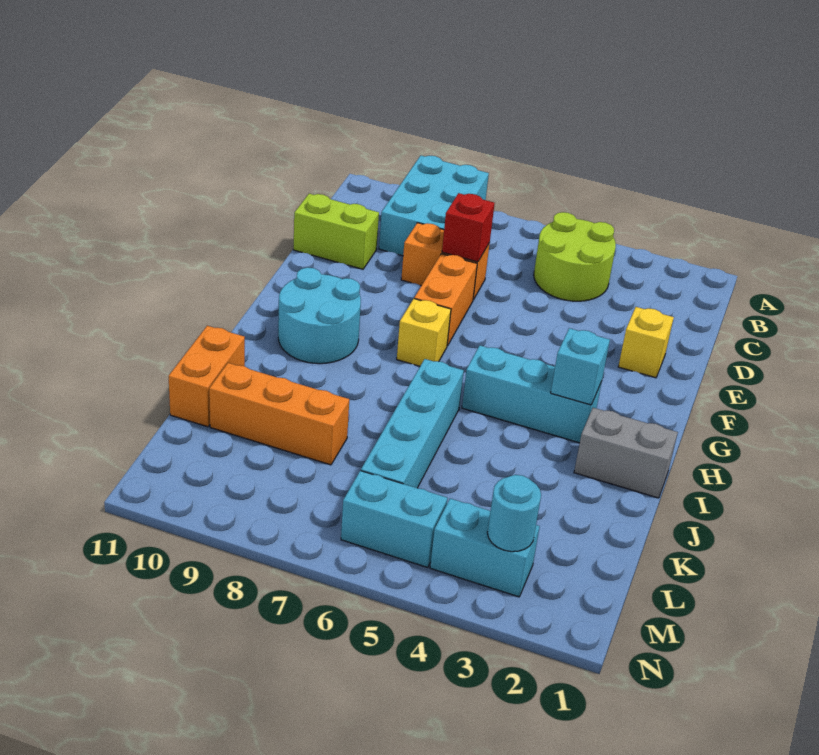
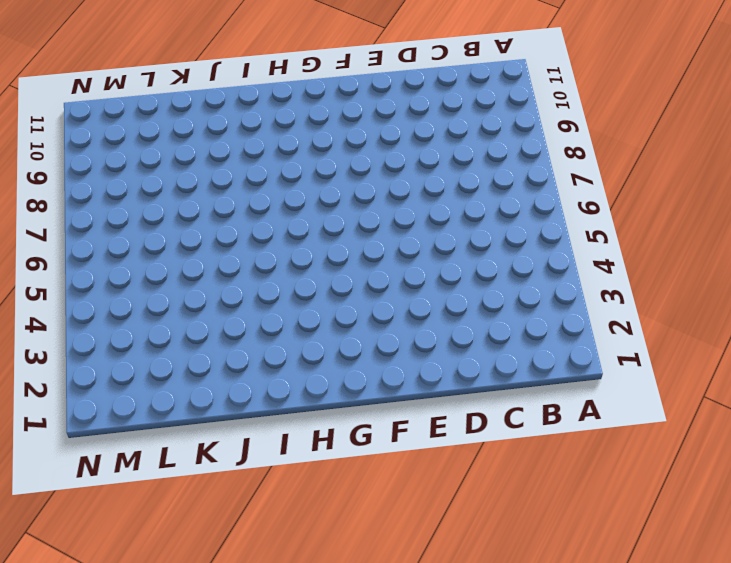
none -> cyan brick A8:C9 level 1
none -> lime round brick B4:C5 level 1
none -> orange brick D7:D8 level 1

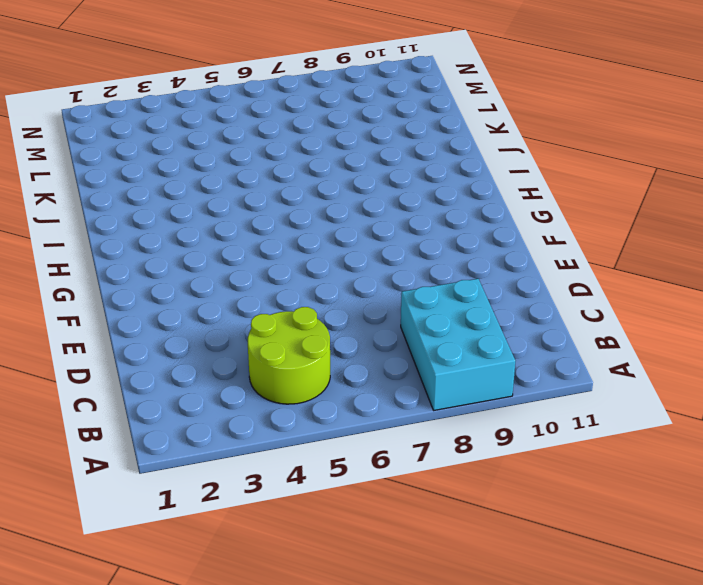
none -> orange brick D7:D8 level 1
none -> lime brick D10:D11 level 1
none -> yellow brick E2 level 1

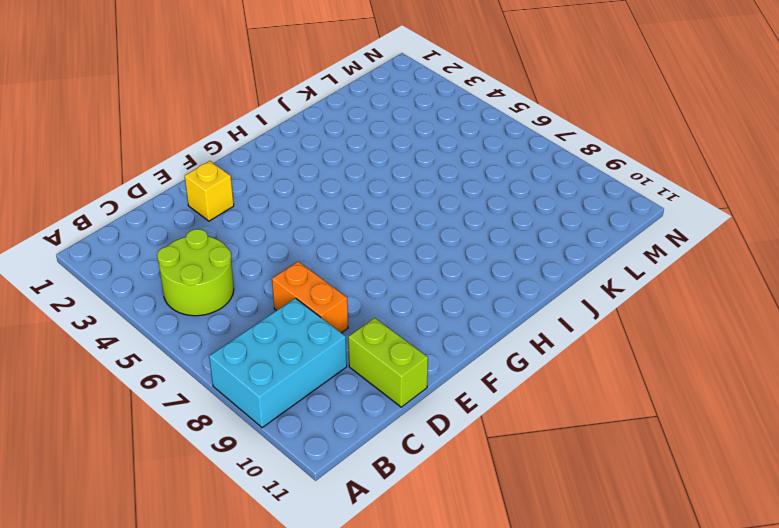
none -> orange brick E7:F7 level 1
none -> yellow brick G7 level 1
none -> cyan round brick G9:H10 level 1

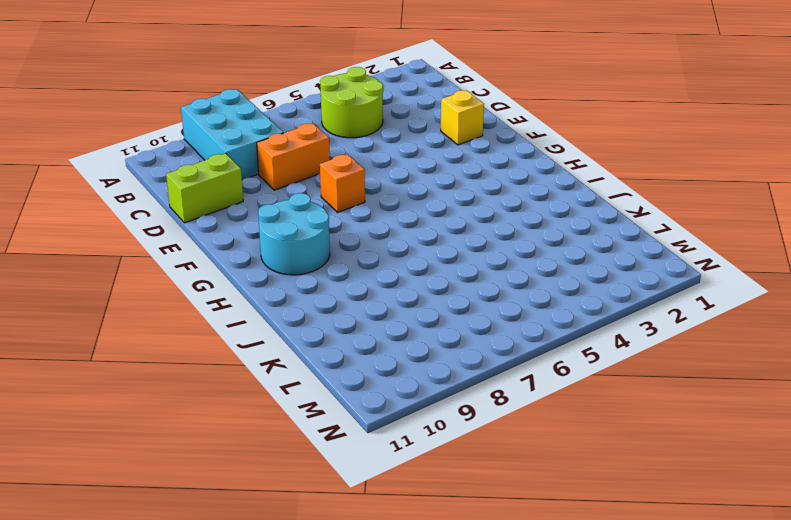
orange brick F7 level 1 -> orange brick E7:F7 level 1
none -> yellow brick G7 level 1
none -> cyan brick H3:H5 level 1
none -> grey brick I1:I2 level 1

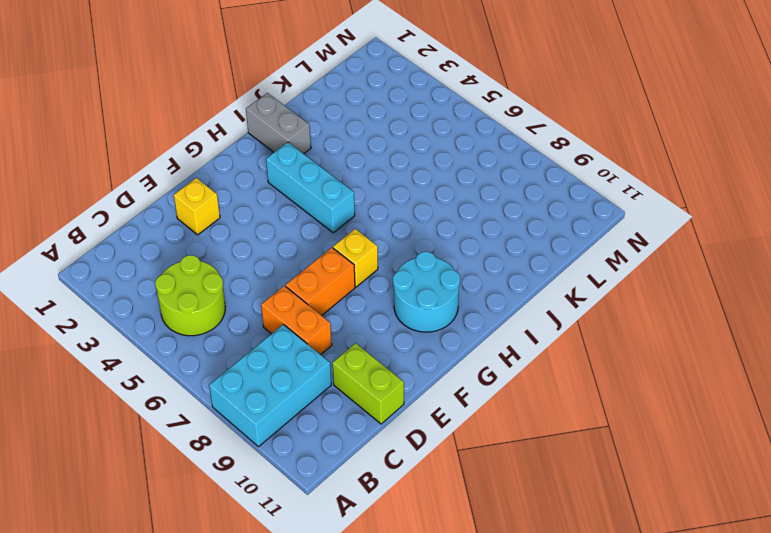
none -> cyan brick I6:L6 level 1
none -> orange brick J11:K11 level 1
none -> orange brick K8:K10 level 1

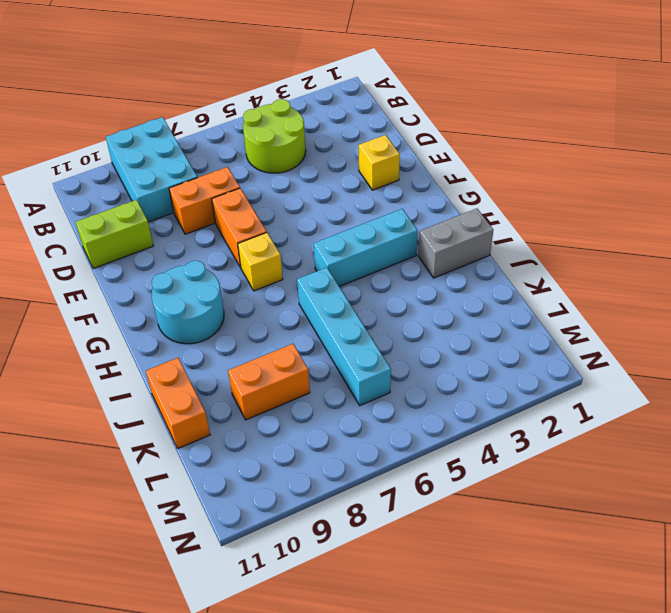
orange brick K8:K9 level 1 -> orange brick K8:K10 level 1
none -> cyan brick M3:M4 level 1
none -> cyan brick M5:M6 level 1
none -> red brick D7 level 2

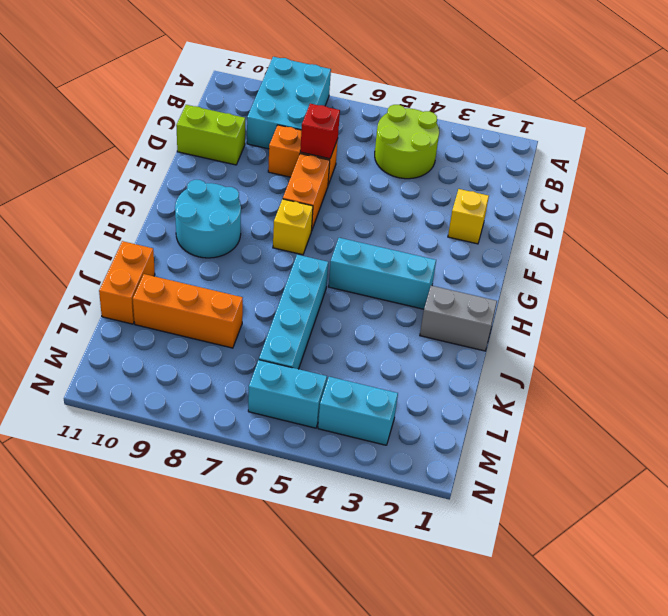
none -> cyan brick H3 level 2
none -> cyan round brick M3 level 2

